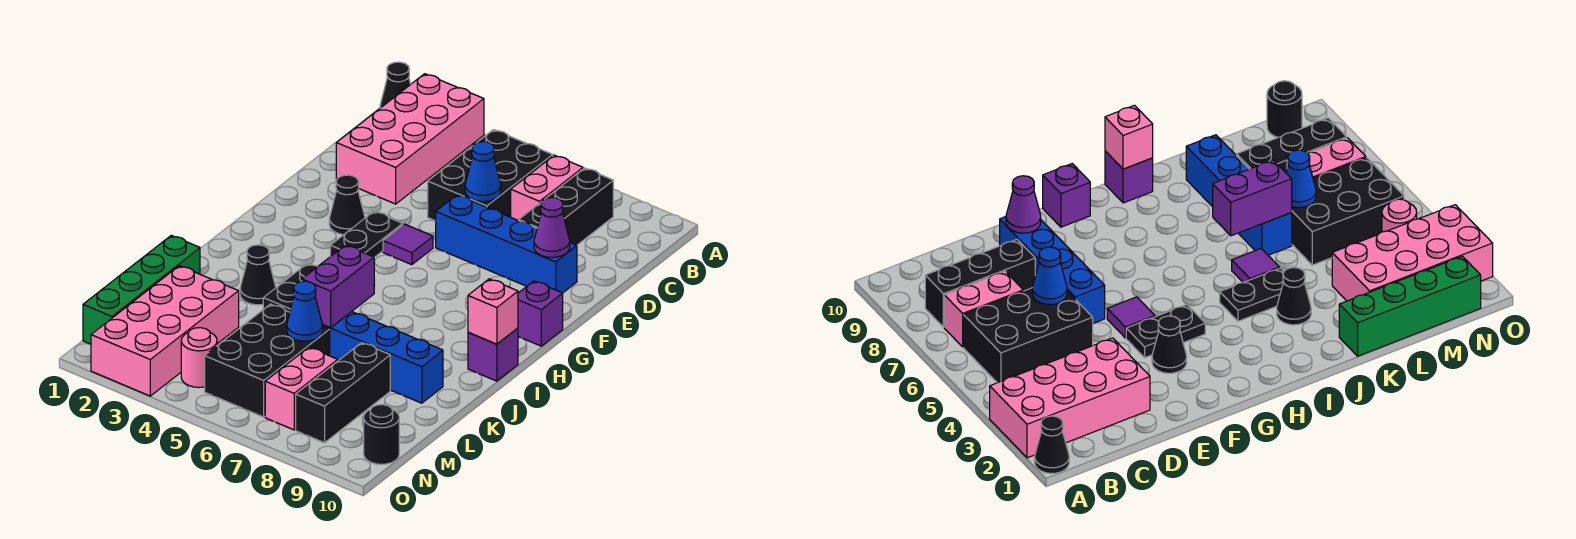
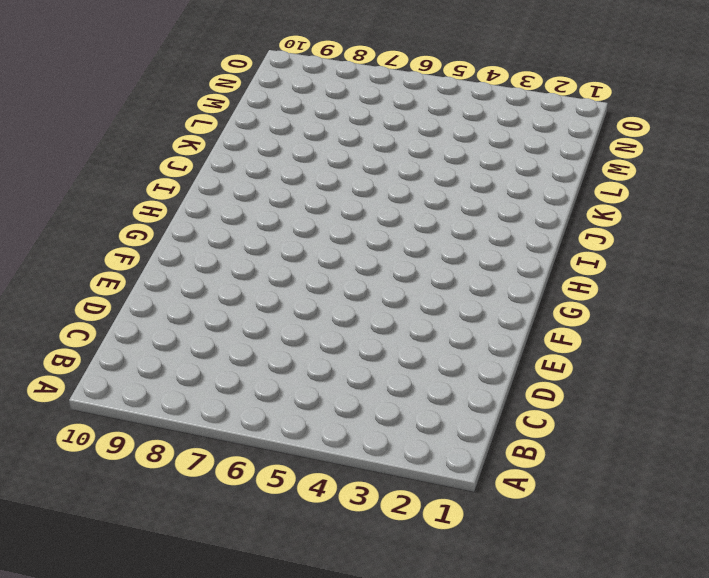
none -> black cone A1 level 1
none -> pink brick A2:D3 level 1
none -> black brick B5:D6 level 1

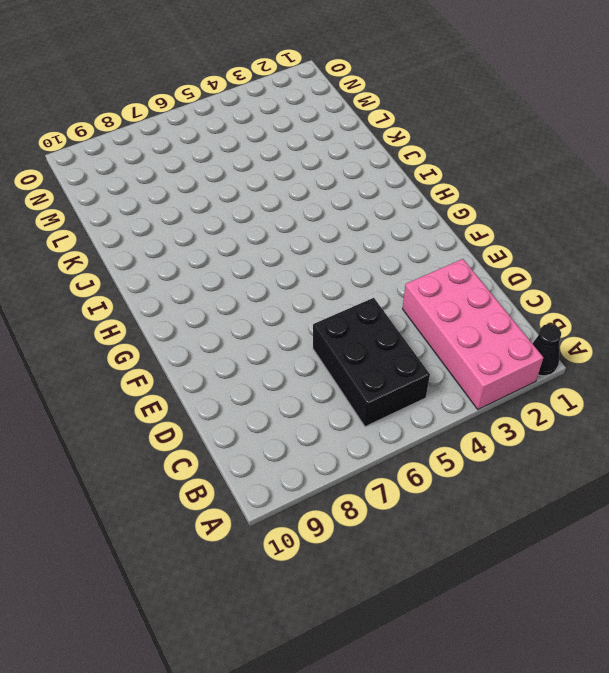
none -> pink brick B7:C7 level 1
none -> black brick B8:D8 level 1
none -> blue brick E6:E9 level 1

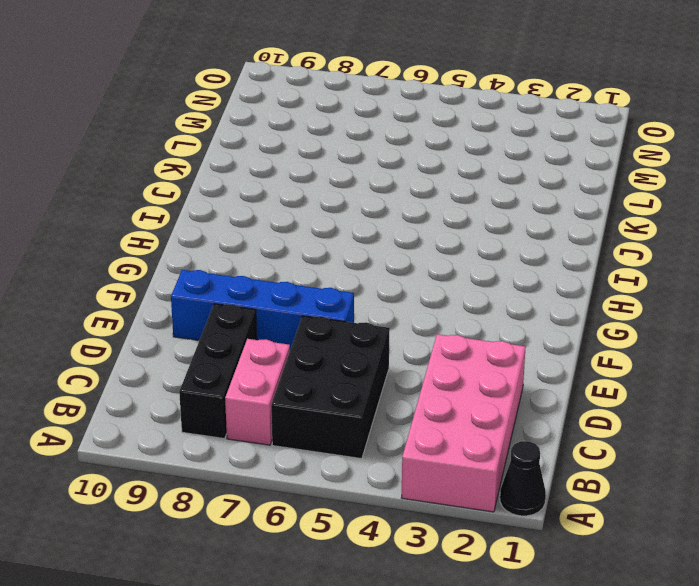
none -> black cone F3 level 1
none -> black plate F4:G4 level 1
none -> purple tile F5 level 1

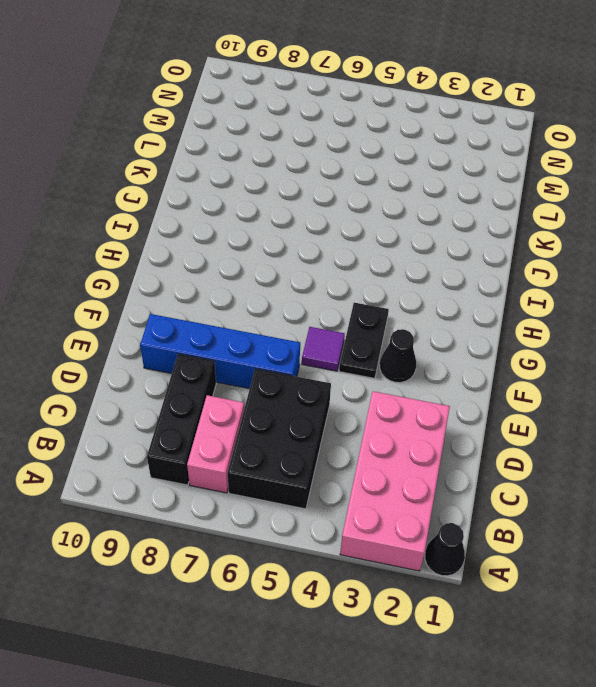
none -> purple brick G10 level 1
none -> black plate I4:J4 level 1
none -> purple brick I10 level 1

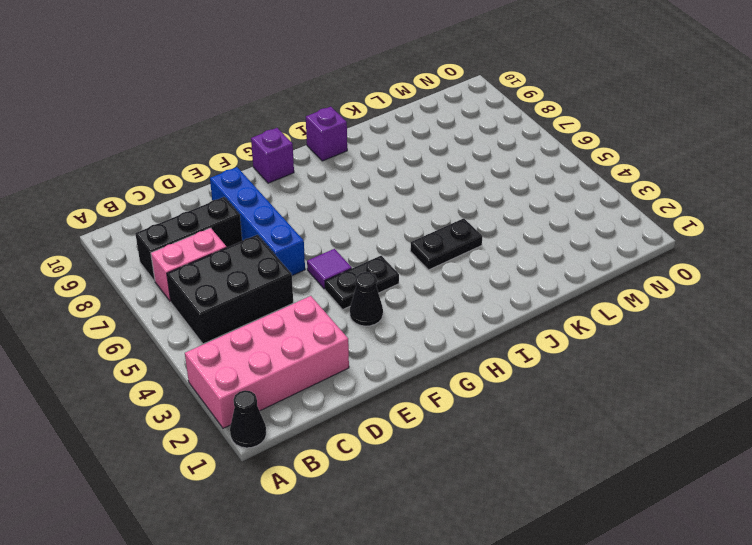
none -> black cone J3 level 1
none -> purple tile J5 level 1
none -> green brick K1:N1 level 1

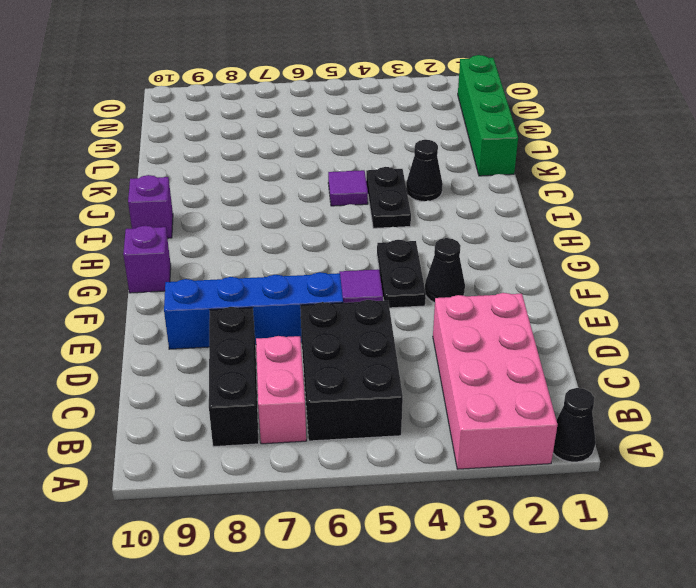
none -> blue brick K6:K9 level 1
none -> pink brick L2:O3 level 1
none -> black brick L5:N6 level 1

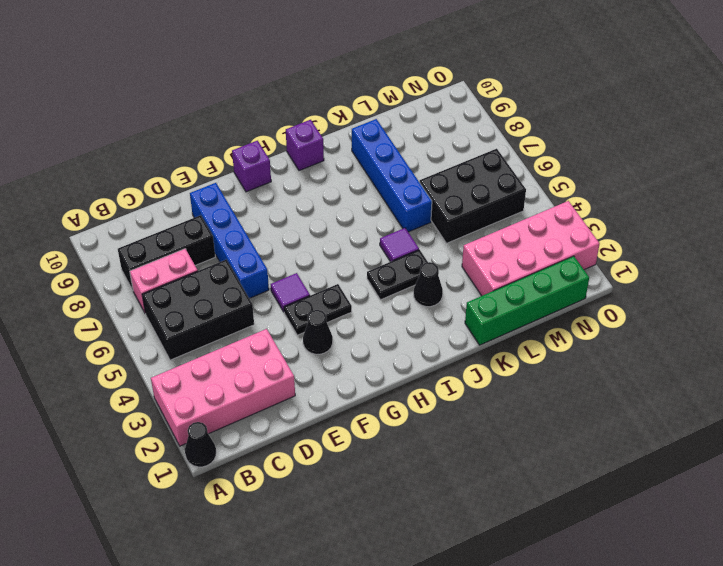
none -> black brick L8:N8 level 1
none -> pink brick M7:N7 level 1
none -> pink round brick N4 level 1

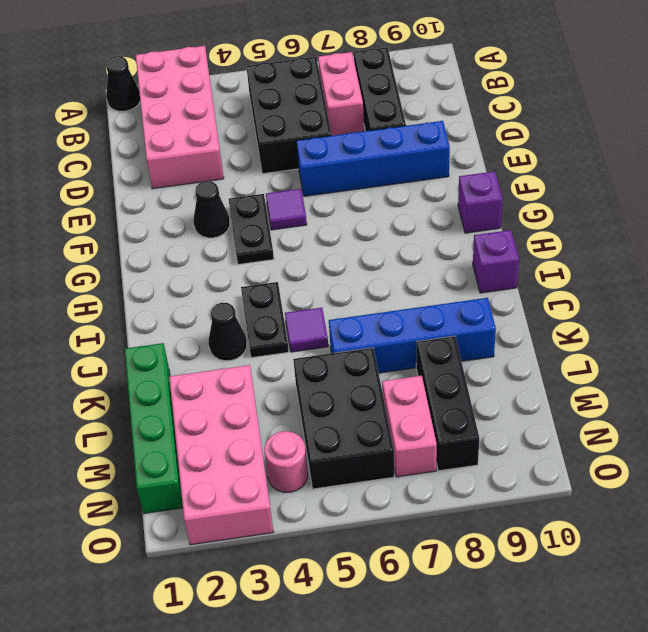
none -> black round brick N10 level 1
none -> blue cone D6 level 2
none -> purple cone E9 level 2

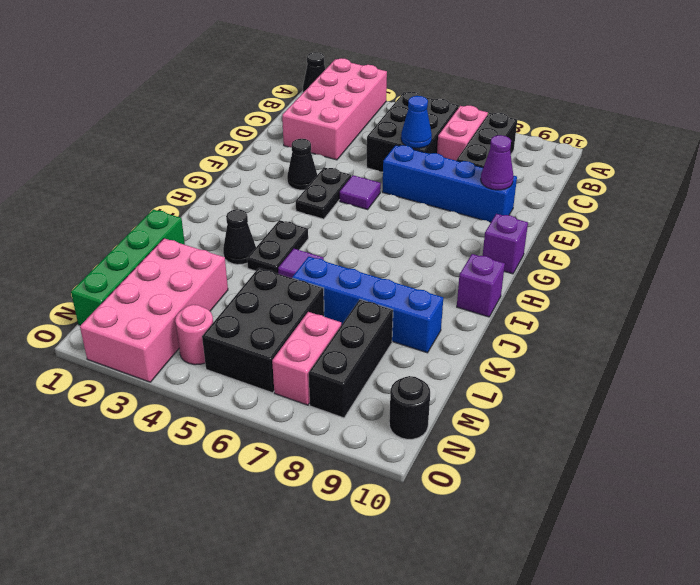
none -> pink brick I10 level 2
none -> purple brick J6:K6 level 2
none -> blue cone L6 level 2

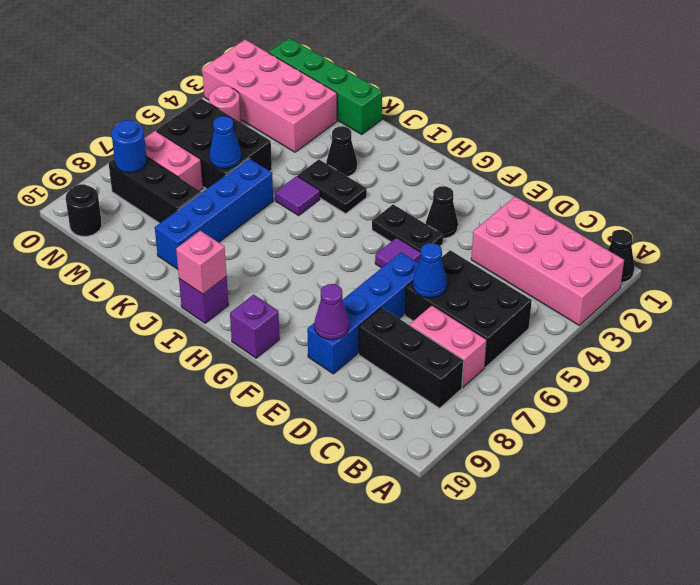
blue round brick N8 level 2 -> none
none -> purple brick J6:K6 level 2

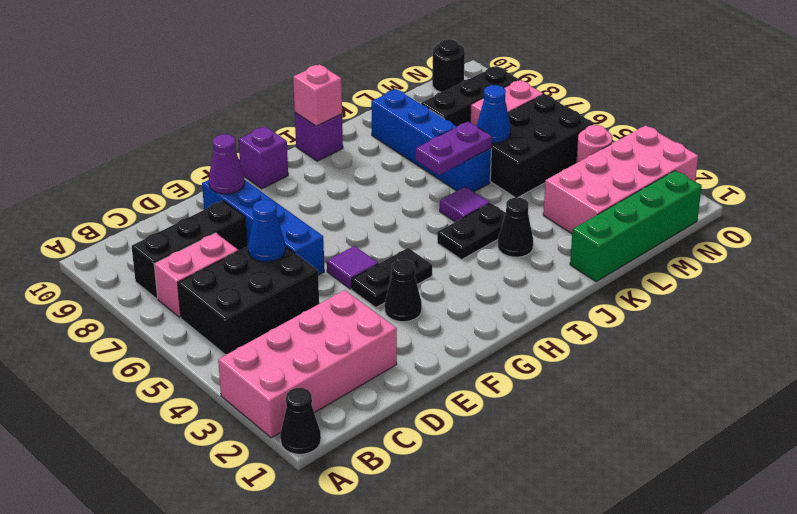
purple plate J6:K6 level 2 -> purple brick J6:K6 level 2

